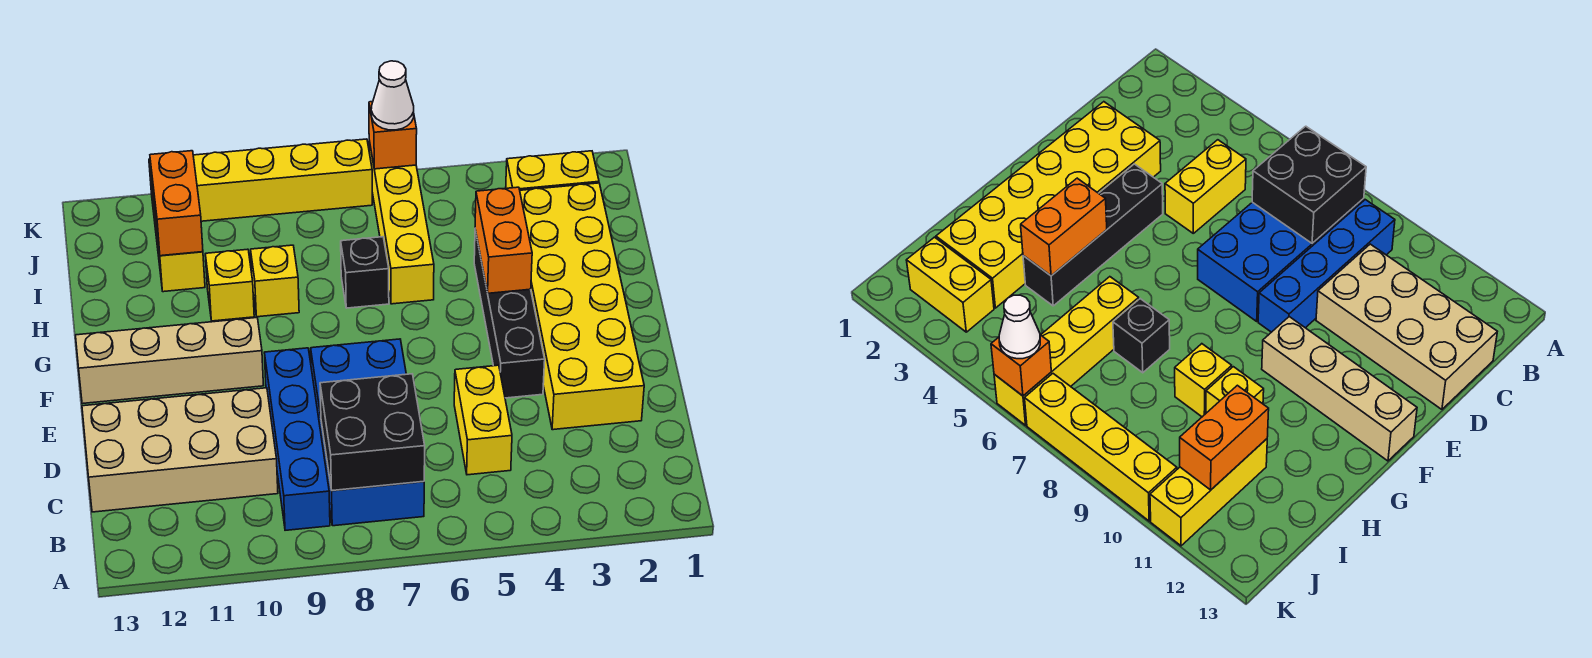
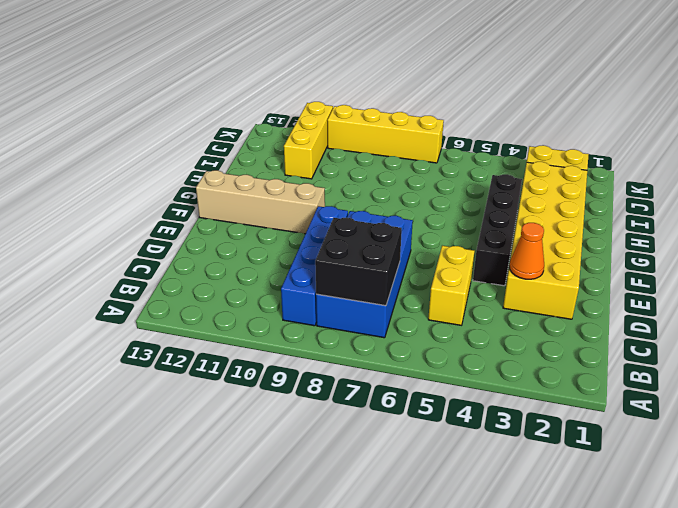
orange cone D3 level 2 -> none
none -> tan brick C10:D13 level 1
none -> yellow brick H6:K6 level 1
none -> black brick H7 level 1

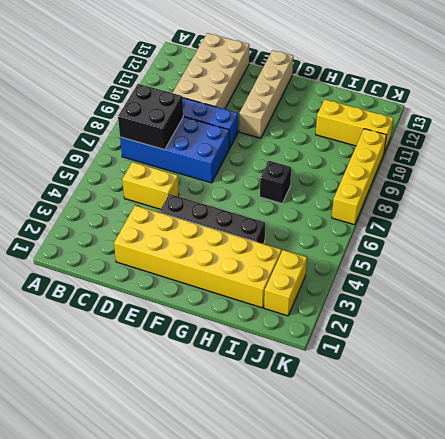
none -> yellow brick H6:K6 level 1
none -> yellow brick H9 level 1
none -> yellow brick H10 level 1

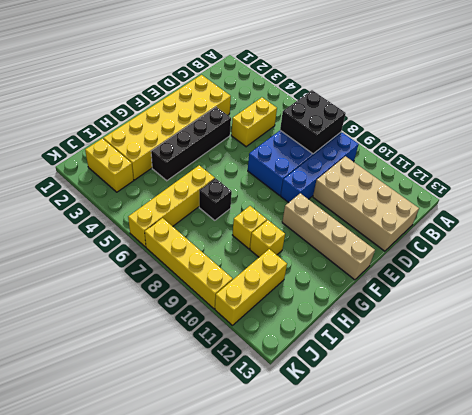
none -> orange brick G4:H4 level 2
none -> orange brick I11:J11 level 2
none -> orange brick K6 level 2

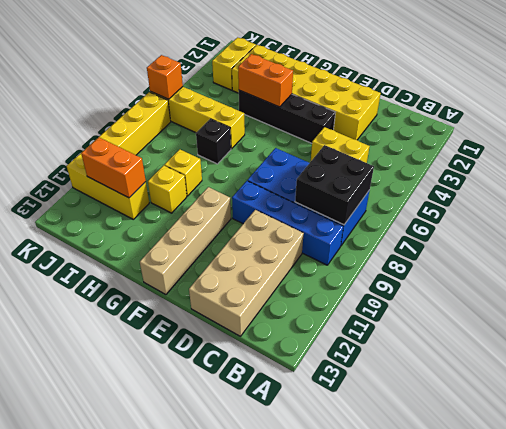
none -> white cone K6 level 3

